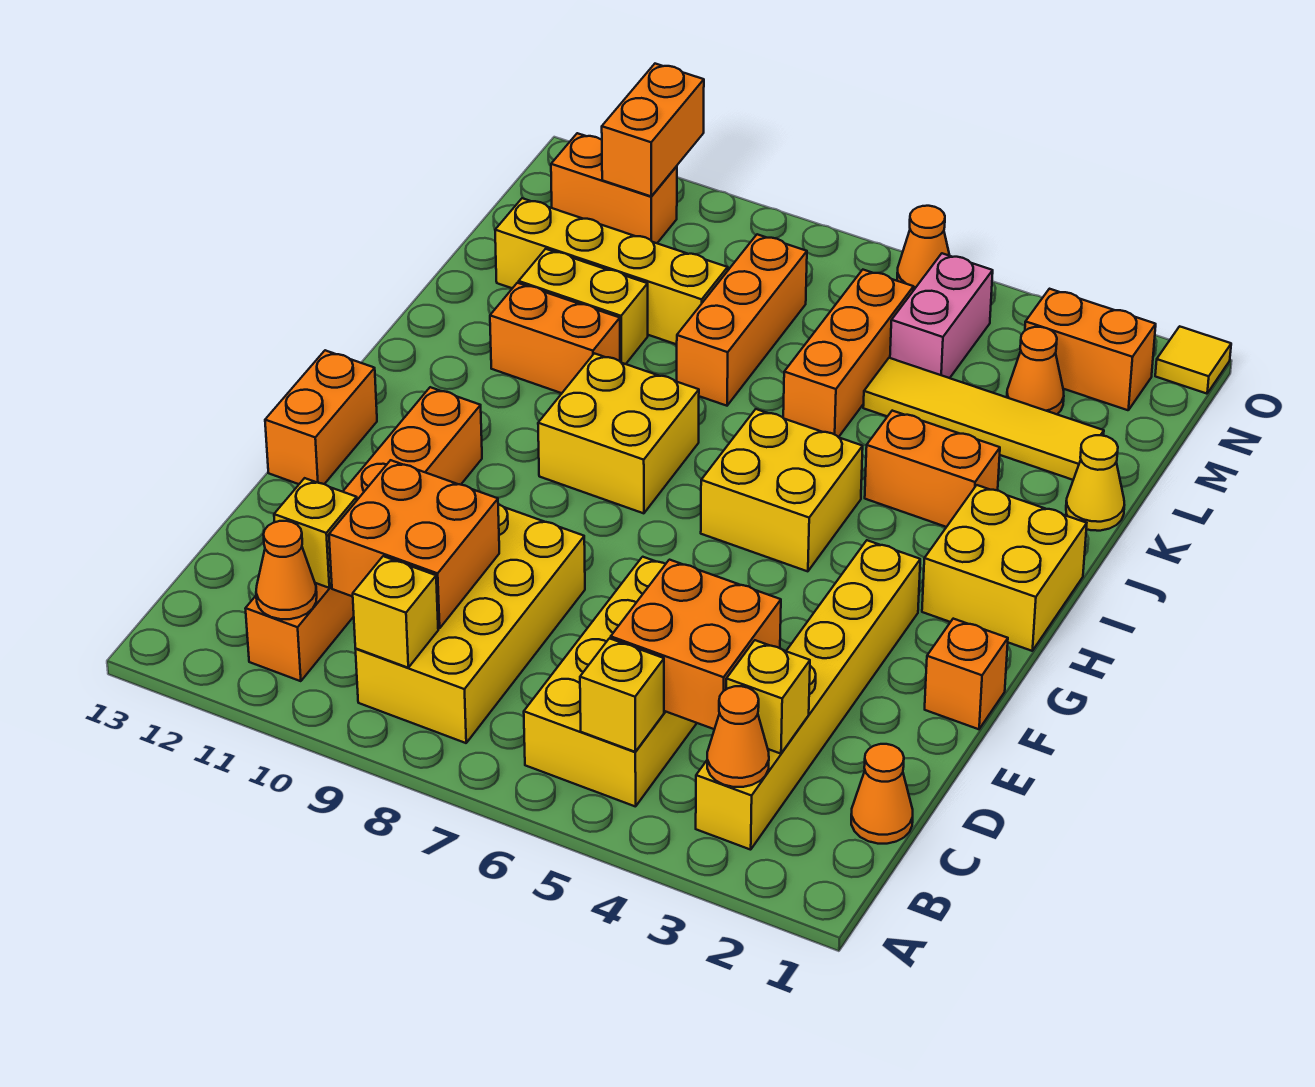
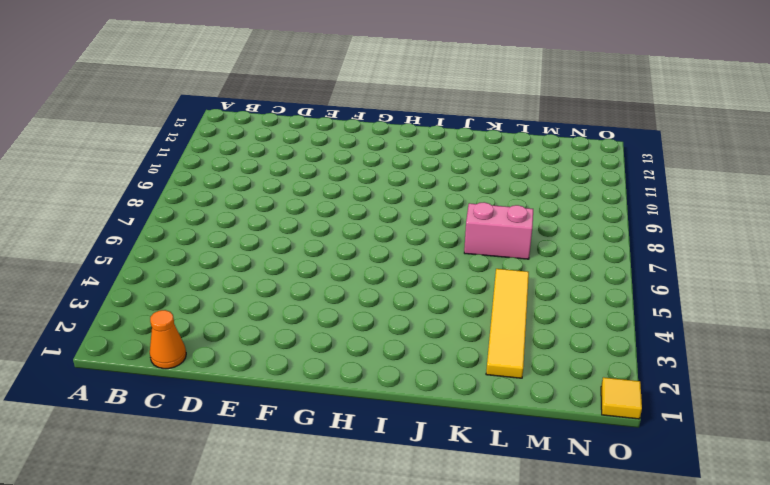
pink brick K7:L7 level 1 -> pink brick M5:N5 level 1
none -> yellow brick B3:G3 level 1
none -> yellow brick B5:E6 level 1
none -> yellow brick B8:E9 level 1
none -> orange brick B11:G11 level 1

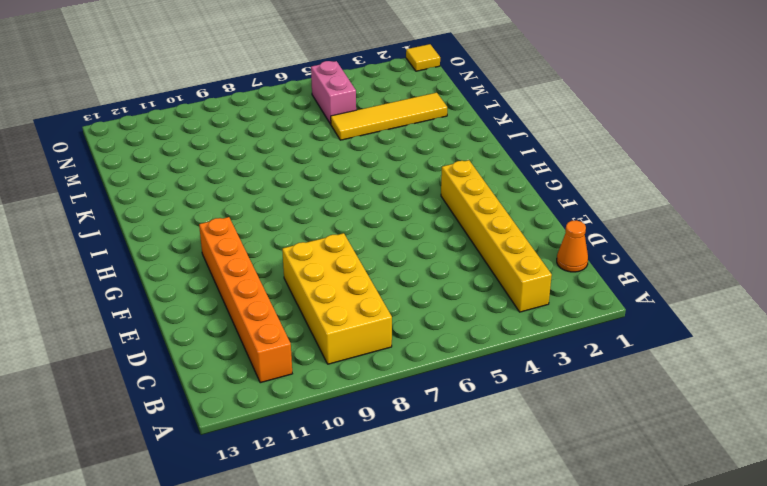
none -> yellow brick B5:E6 level 1
none -> orange brick F1 level 1
none -> orange brick F13:G13 level 1
none -> yellow brick H1:I2 level 1

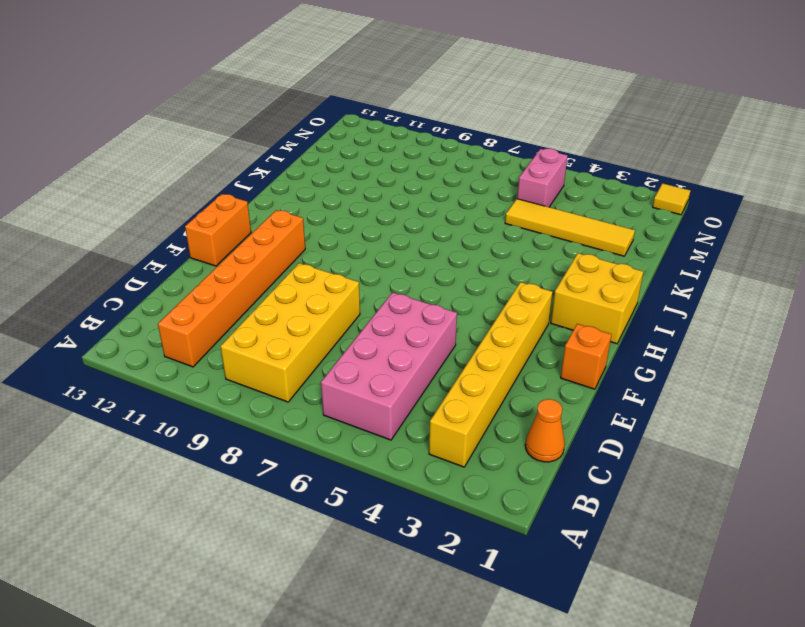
pink brick B5:E6 level 1 -> yellow brick B5:E6 level 1
none -> yellow brick H5:I6 level 1
none -> yellow brick H8:I9 level 1
none -> orange brick J3:J4 level 1
none -> orange brick J10:J11 level 1

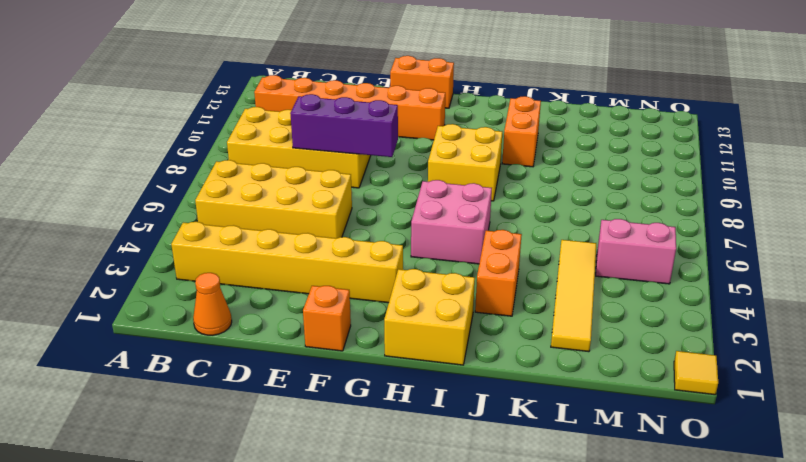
purple brick D8:F8 level 2 -> none
pink brick H5:I6 level 1 -> yellow brick H5:I6 level 1
none -> yellow cone K1 level 1
none -> orange brick K6:M6 level 1
none -> orange brick K8:M8 level 1
none -> yellow brick K10:K11 level 1

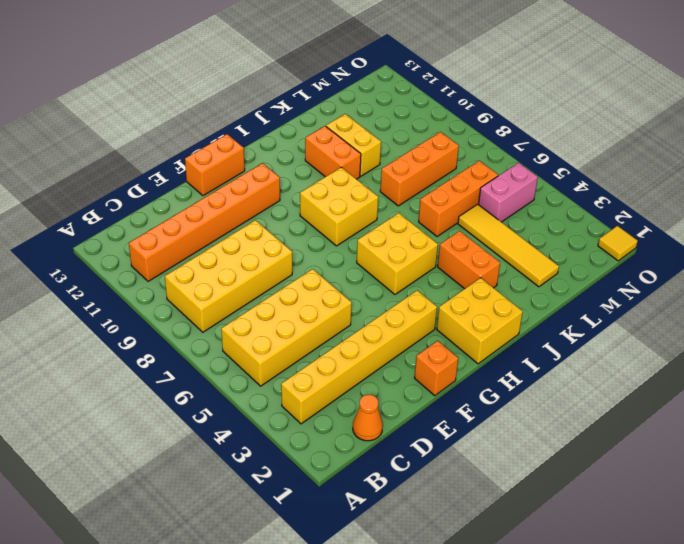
none -> yellow cone K1 level 1
none -> yellow brick L9:L12 level 1
none -> orange cone M3 level 1
none -> orange brick N2:N3 level 1

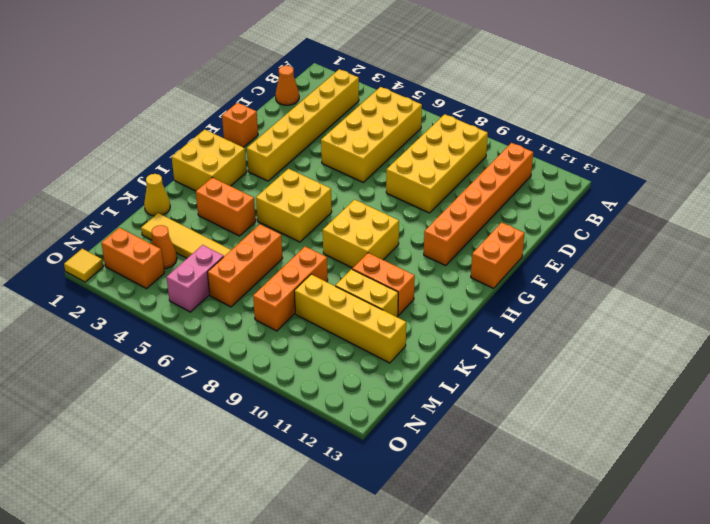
none -> orange brick N11:N12 level 1
none -> orange cone O6 level 1
none -> orange cone B3 level 2
none -> yellow brick B5 level 2

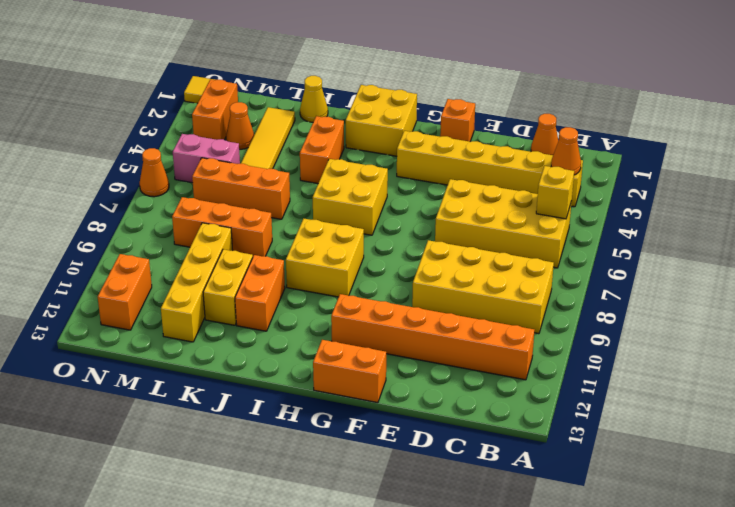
none -> yellow brick B9 level 2
none -> orange cone B11 level 2
none -> yellow brick C3 level 2
none -> orange brick C4:D5 level 2

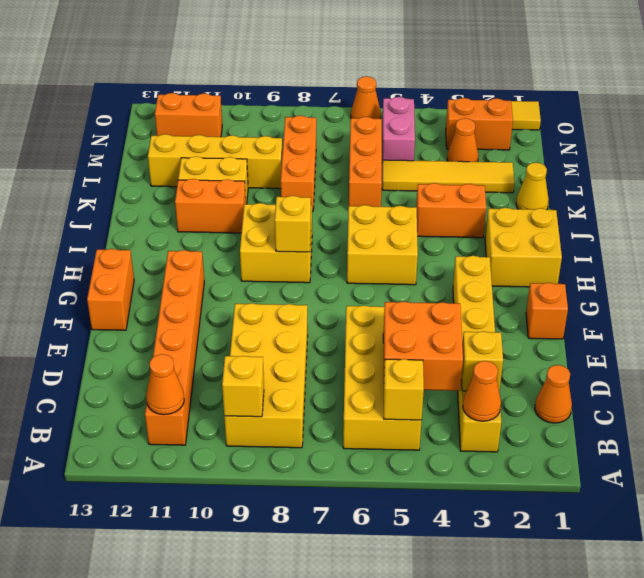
yellow brick H8 level 2 -> yellow brick C11 level 2
none -> orange brick C9:D10 level 2
none -> orange brick N11:O11 level 2

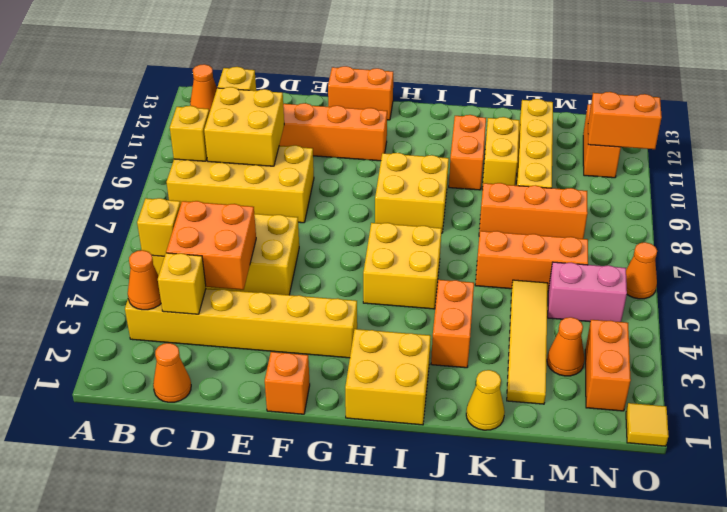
yellow brick C9:D10 level 2 -> orange brick C9:D10 level 2

